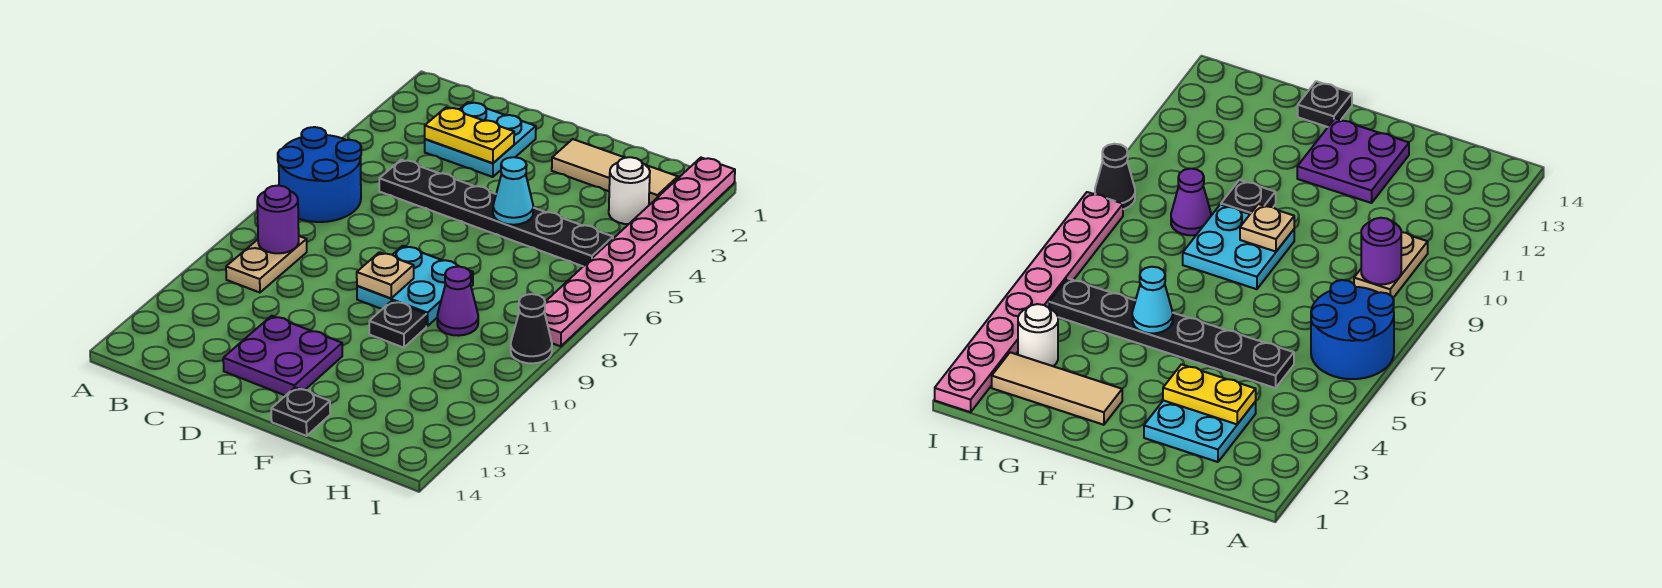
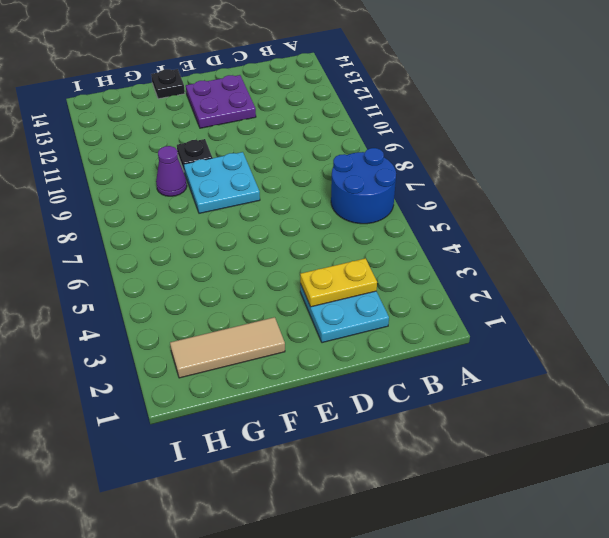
none -> tan plate B9:B10 level 1
none -> black plate C5:H5 level 1
none -> white round brick H3 level 1

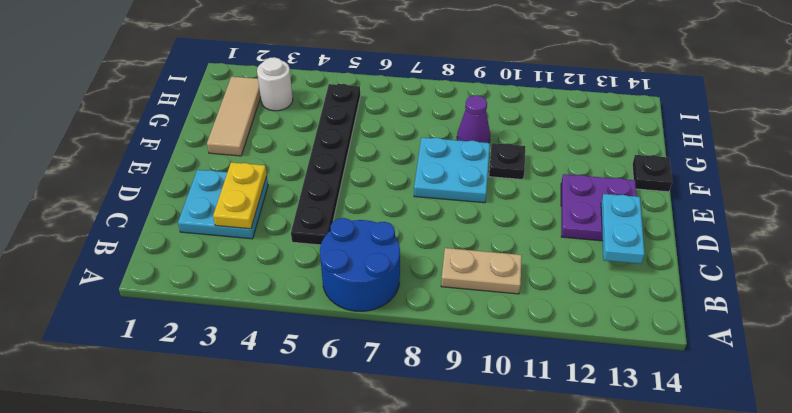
cyan plate C13:D13 level 2 -> none
none -> pink plate I1:I8 level 1
none -> black cone I9 level 1
none -> purple round brick B9 level 2

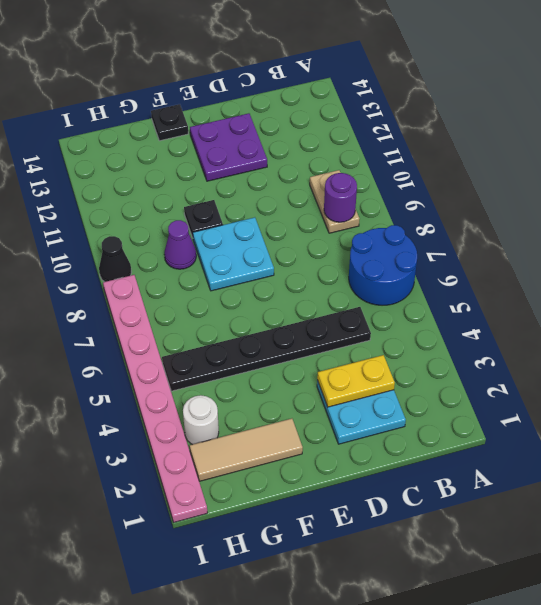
none -> tan plate E9 level 2
none -> cyan cone F5 level 2

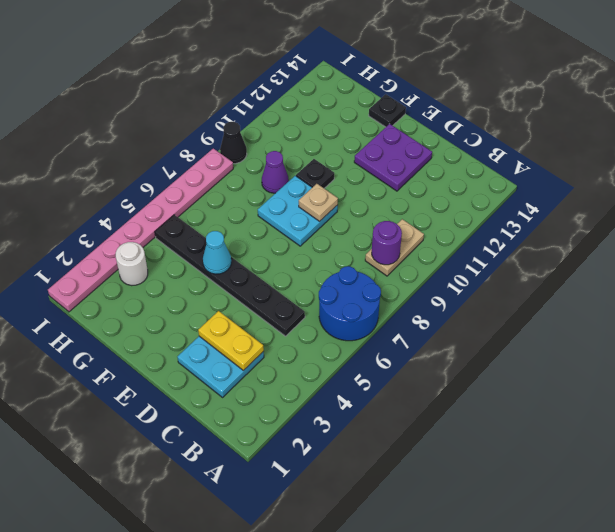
none -> tan tile F2:H2 level 1

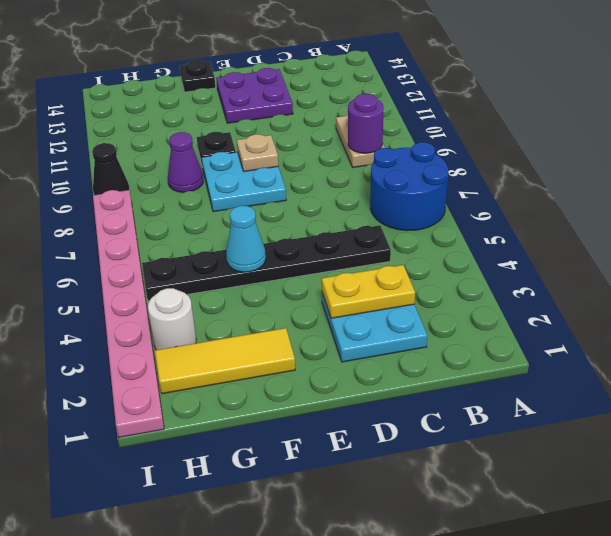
yellow tile F2:H2 level 1 -> tan tile F2:H2 level 1

